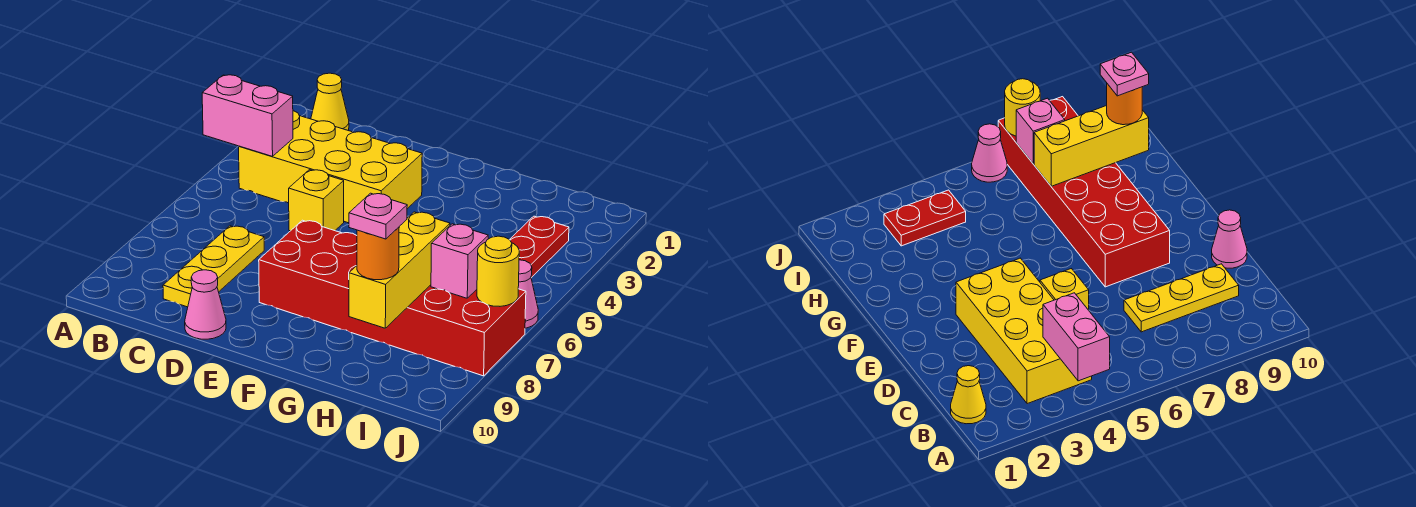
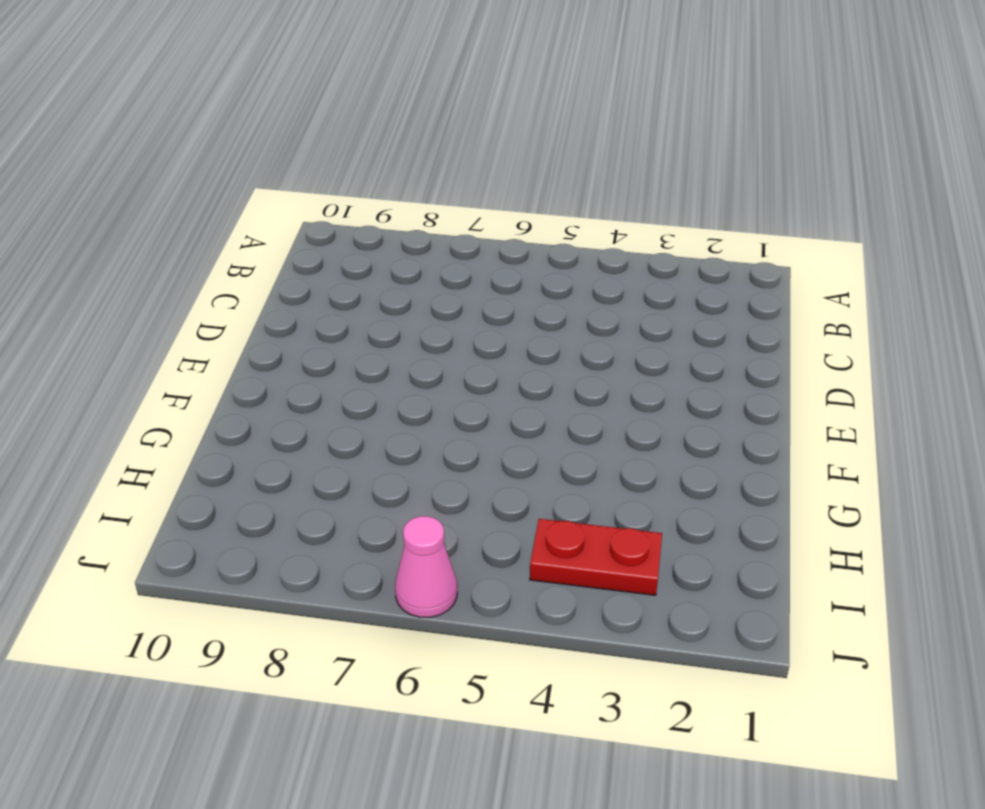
none -> yellow cone B1 level 1
none -> yellow brick B3:E4 level 1
none -> yellow plate C7:C9 level 1

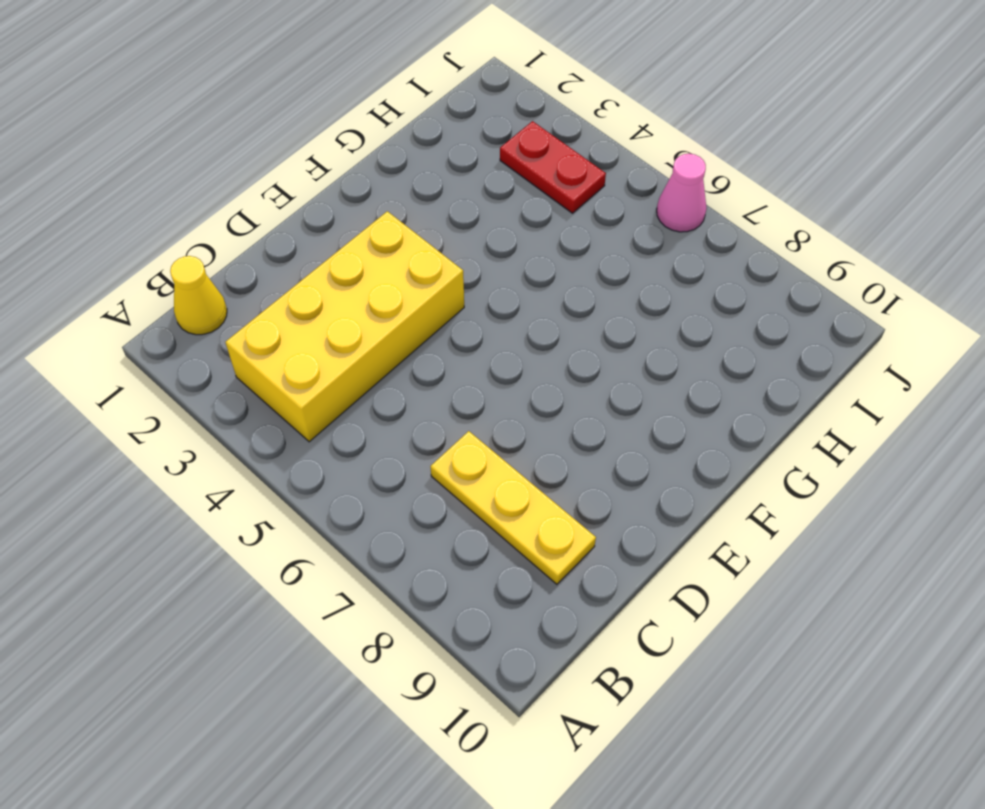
none -> yellow brick D5 level 1
none -> pink cone D10 level 1
none -> red brick E7:J8 level 1

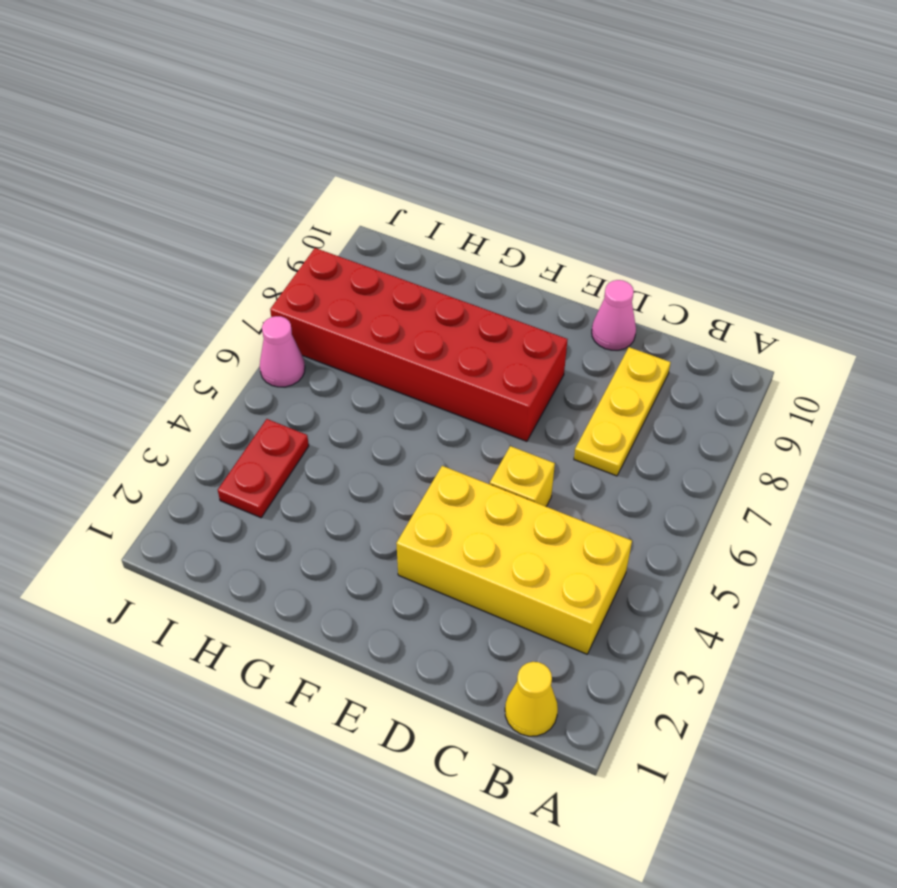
none -> pink brick A4:B4 level 2
none -> yellow brick H7:H9 level 2
none -> pink brick I7 level 2

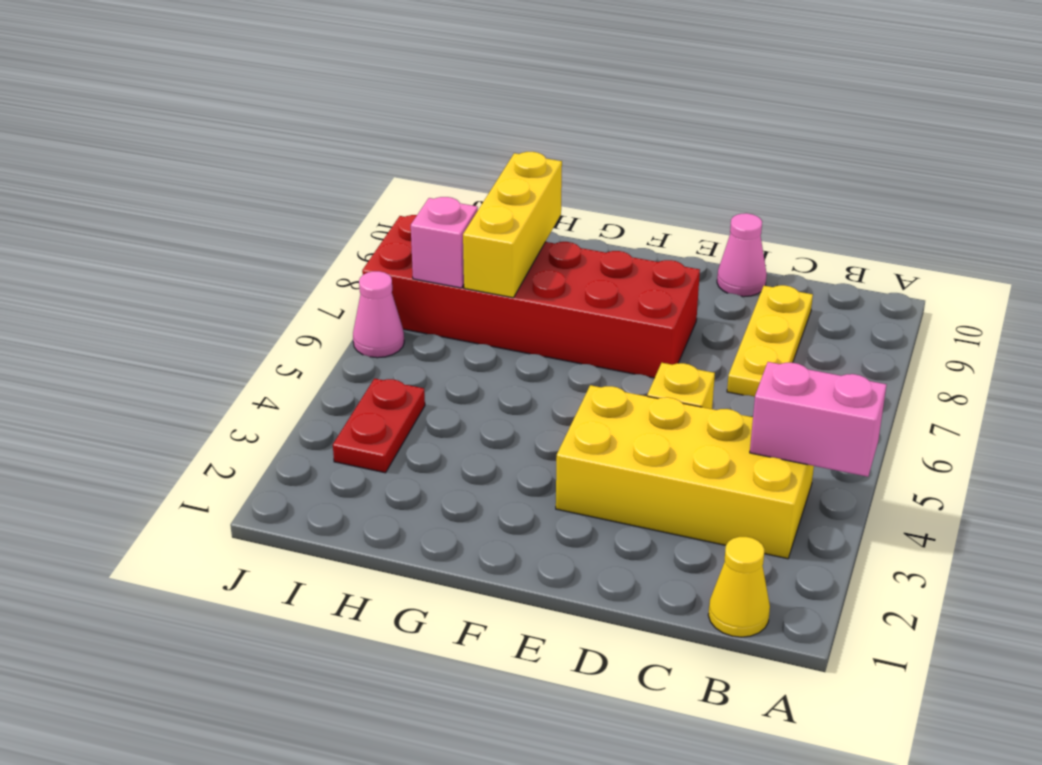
none -> yellow round brick J7 level 2
none -> orange round brick H9 level 3
none -> pink plate H9 level 4

